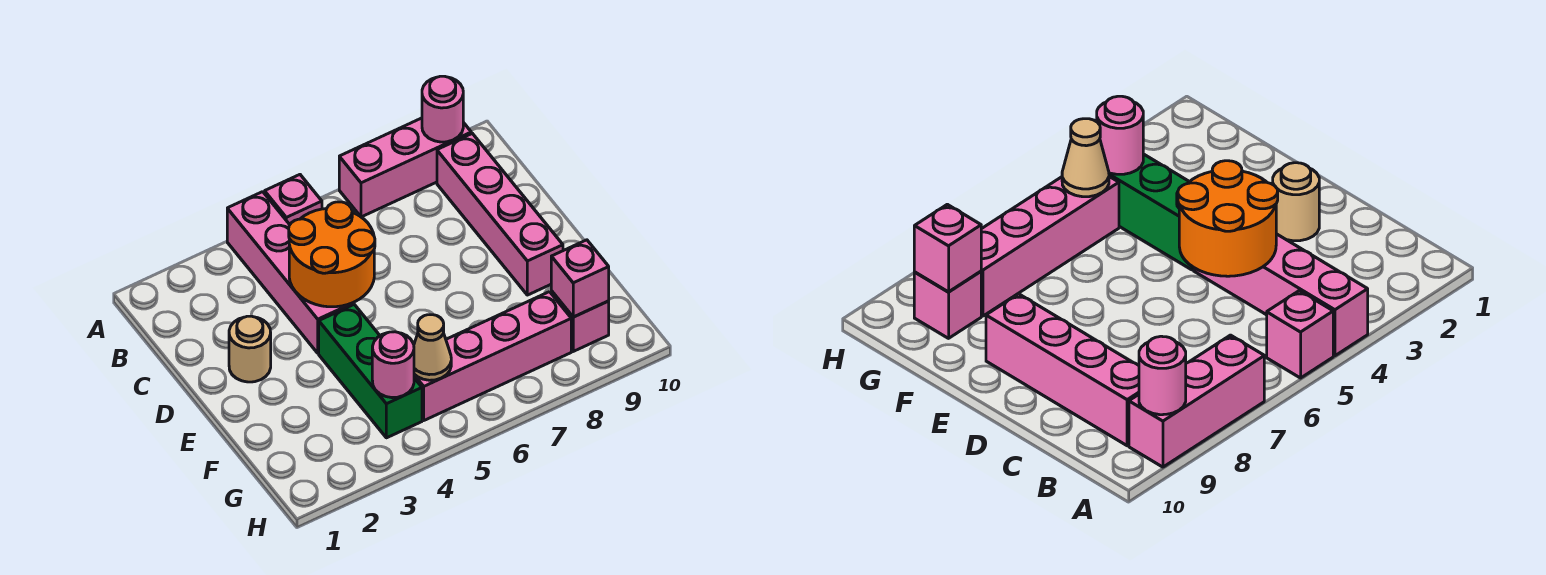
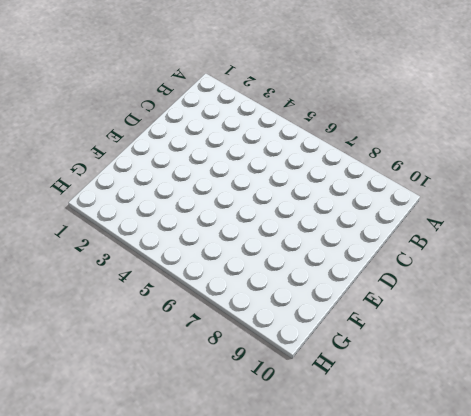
none -> pink brick A4:D4 level 1
none -> pink brick A5 level 1
none -> pink brick A7:A9 level 1

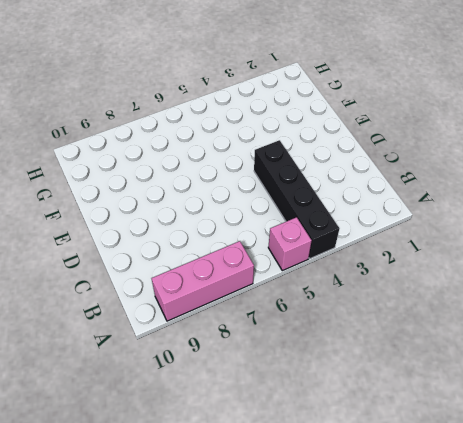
black brick A4:D4 level 1 -> pink brick A4:D4 level 1
none -> pink brick B9:E9 level 1
none -> tan round brick D2 level 1
none -> green brick E4:G4 level 1

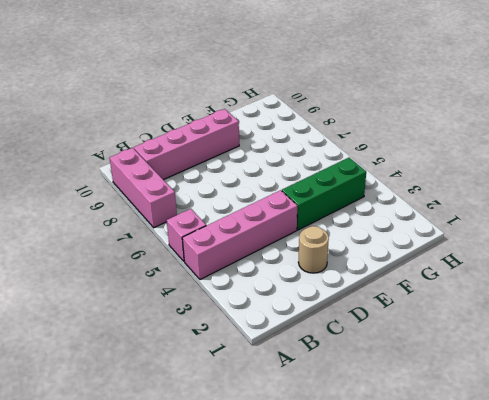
none -> pink brick G5:G8 level 1
none -> pink brick G9 level 1
none -> pink round brick A9 level 2

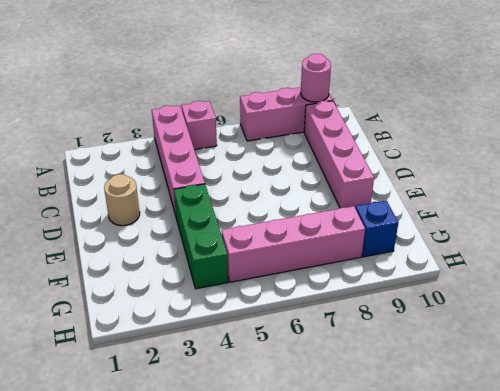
blue brick G9 level 1 -> pink brick G9 level 1
none -> orange round brick C4:D5 level 2
none -> pink round brick G4 level 2
none -> tan cone G5 level 2

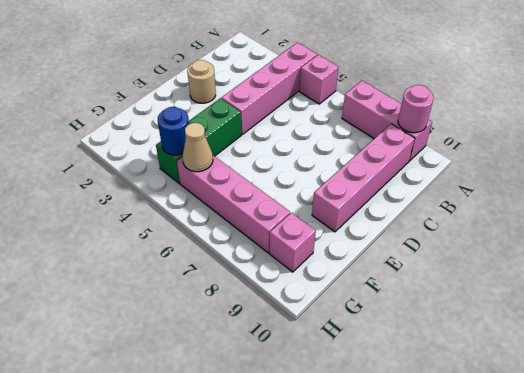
blue round brick G4 level 2 -> pink round brick G4 level 2
none -> orange round brick C4:D5 level 2
none -> pink brick G9 level 2

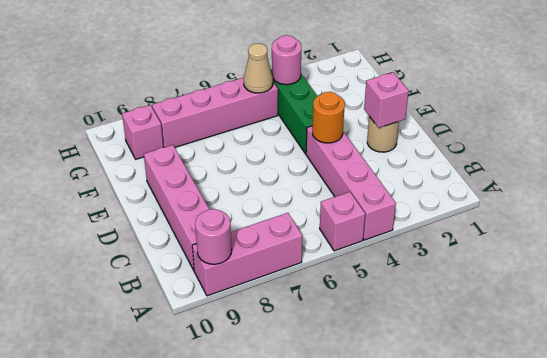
pink brick D2 level 2 -> pink brick G9 level 2
orange round brick D4 level 2 -> orange round brick C4:D5 level 2

